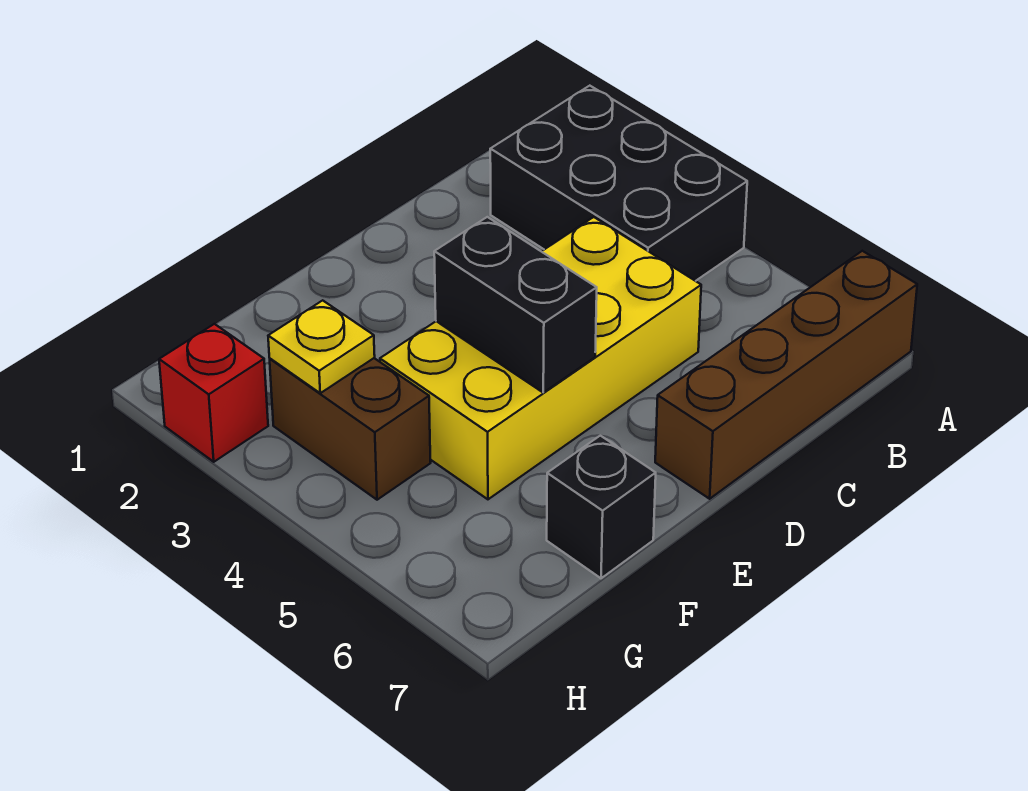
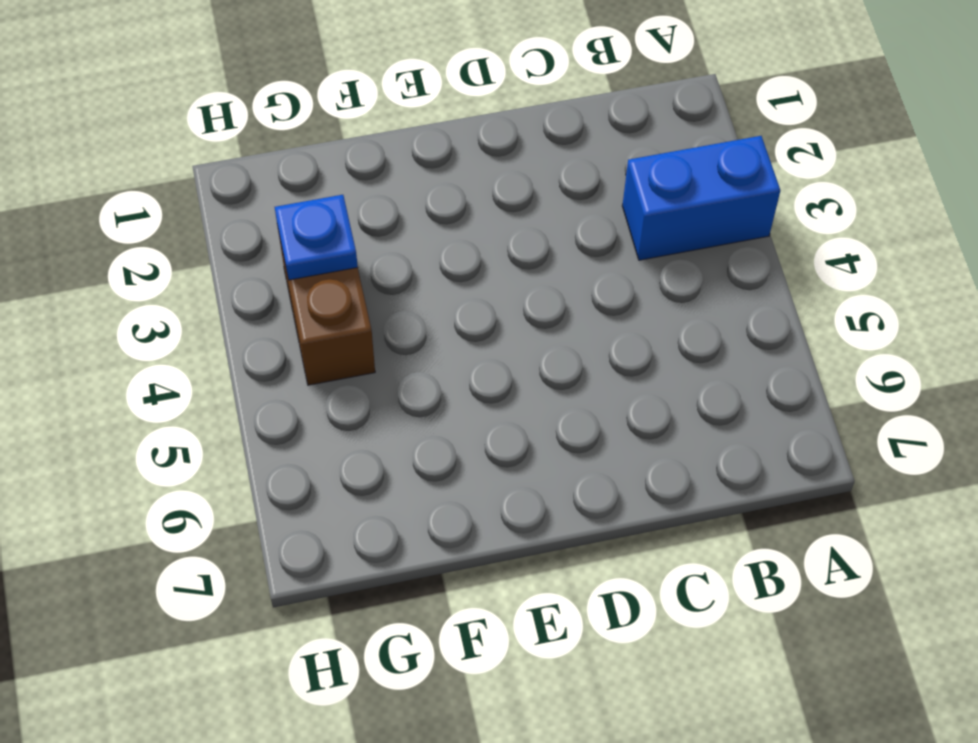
blue brick A3:B3 level 1 -> black brick A2:B4 level 1
blue plate G3 level 2 -> yellow plate G3 level 2
none -> brown brick A7:D7 level 1
none -> yellow brick C4:F5 level 1

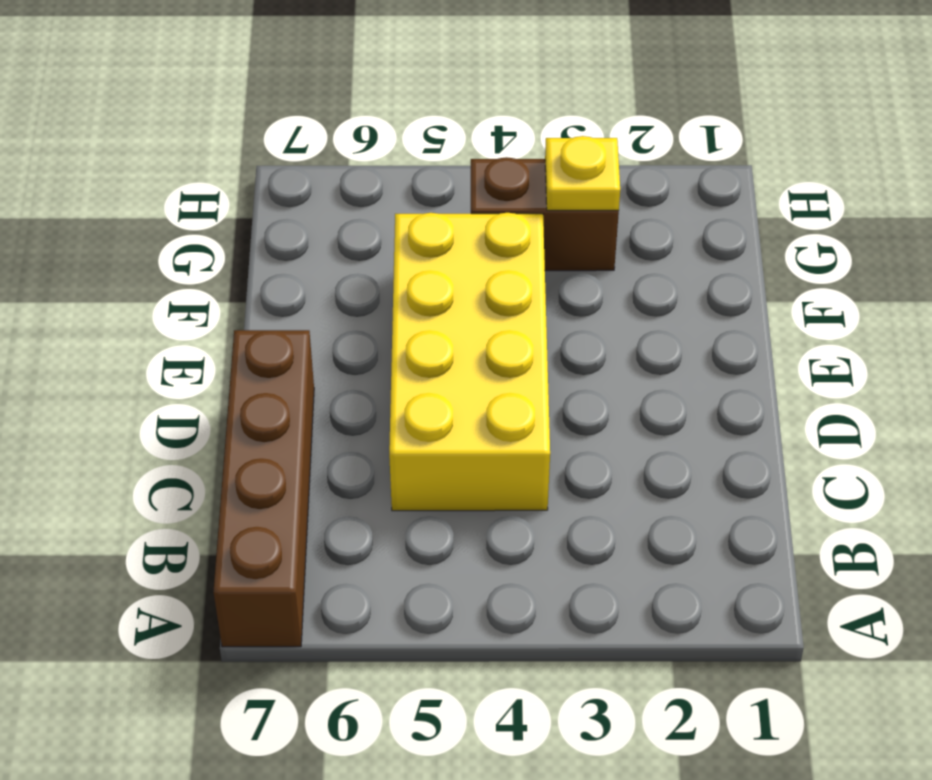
none -> black brick A2:B4 level 1
none -> black brick F7 level 1

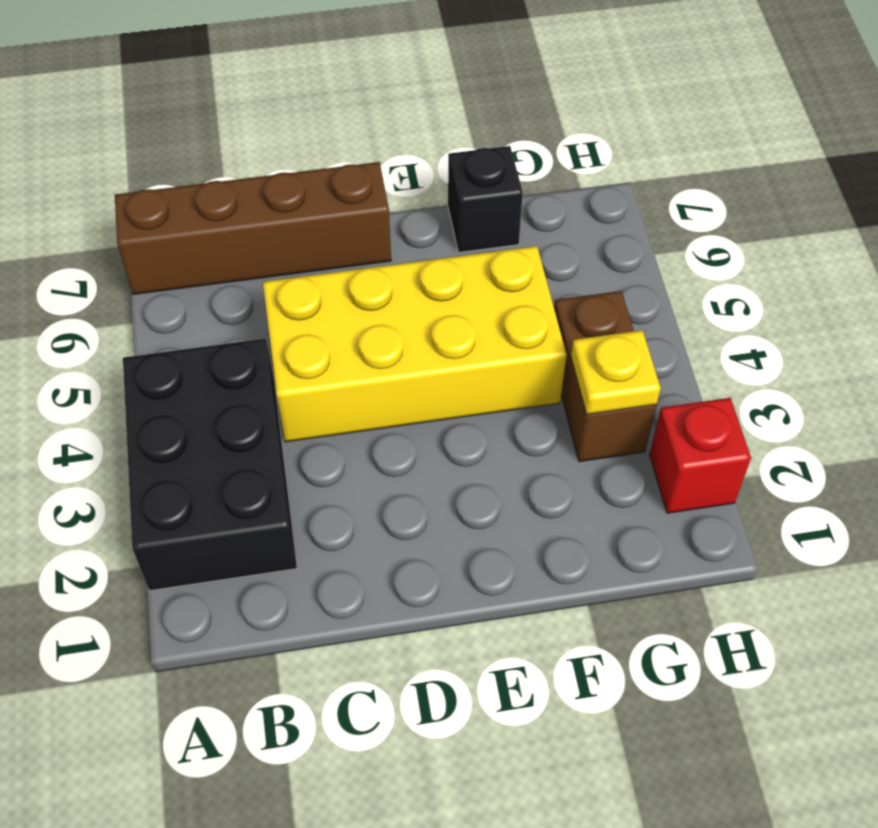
none -> black brick E4:E5 level 2

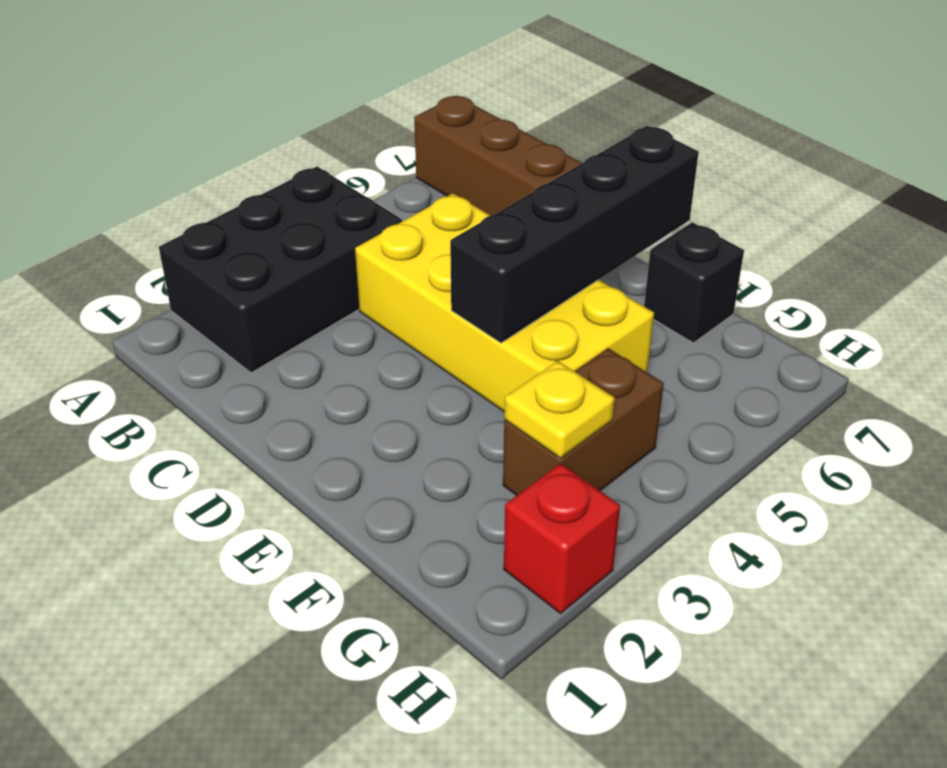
black brick E4:E7 level 2 -> black brick E4:E5 level 2

